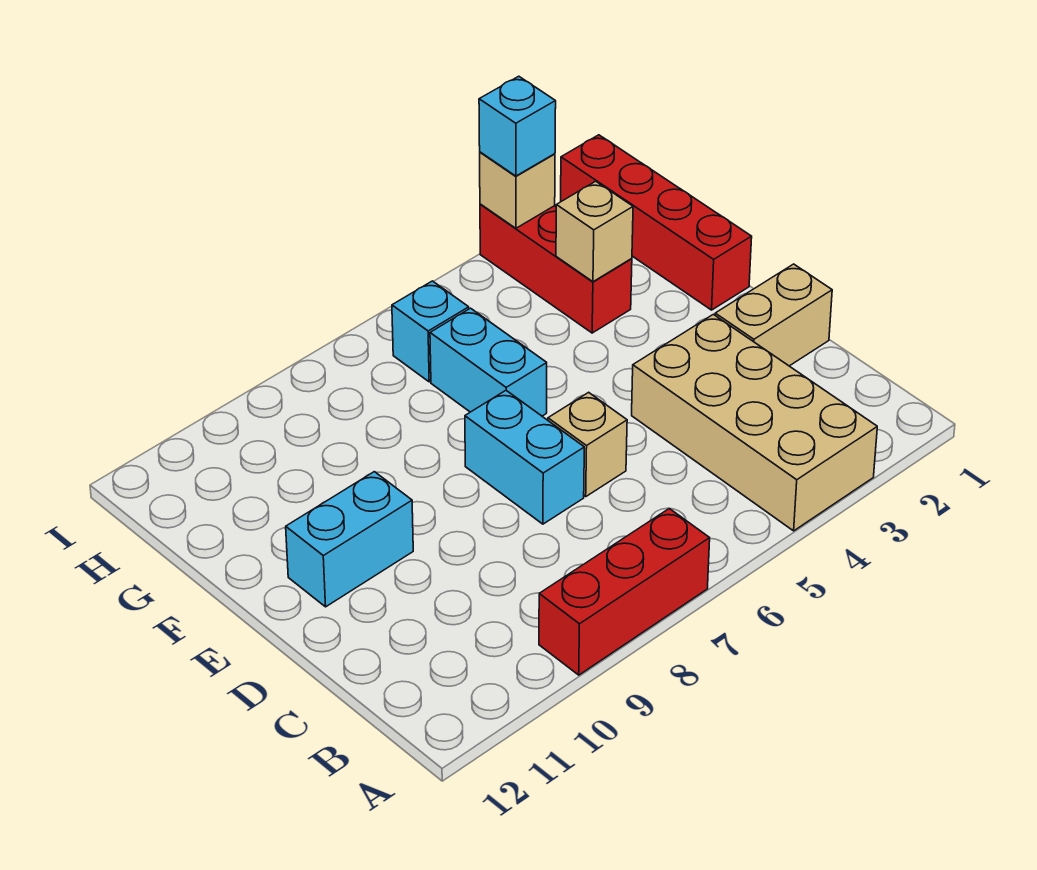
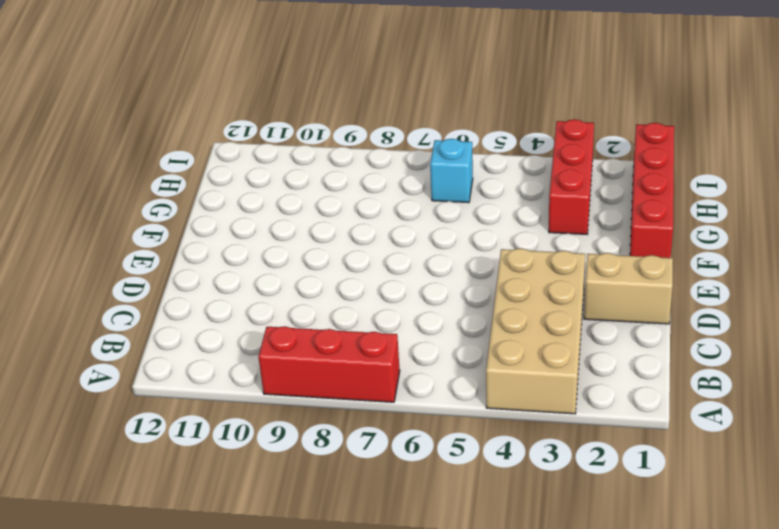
none -> tan brick D6 level 1
none -> cyan brick D7:E7 level 1
none -> cyan brick E10:E11 level 1

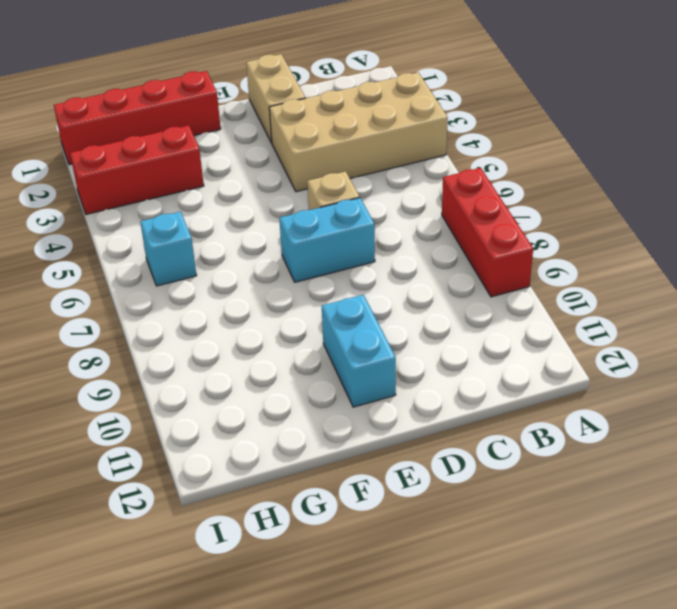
none -> cyan brick F6:G6 level 1
none -> tan brick G3 level 2
none -> tan brick I3 level 2

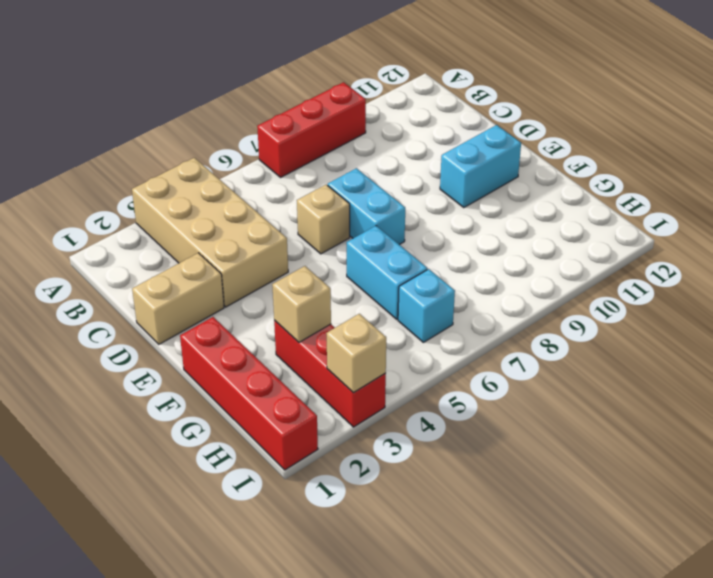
none -> cyan brick I3 level 3

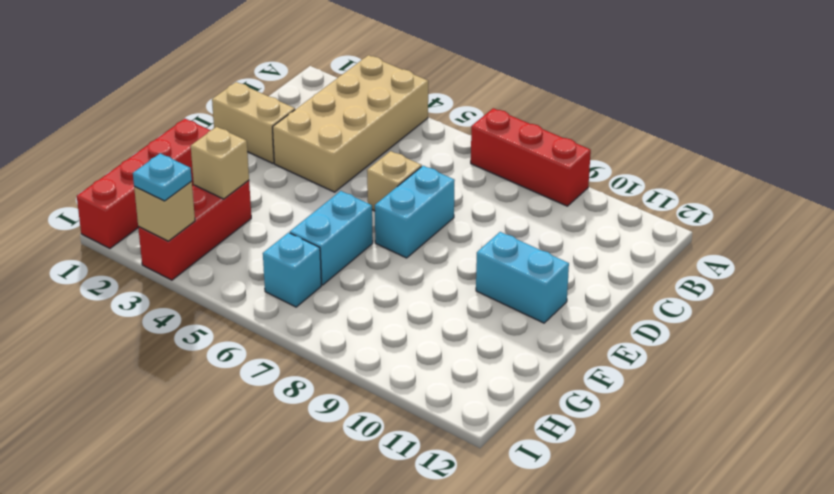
cyan plate I3 level 3 -> cyan brick I3 level 3

